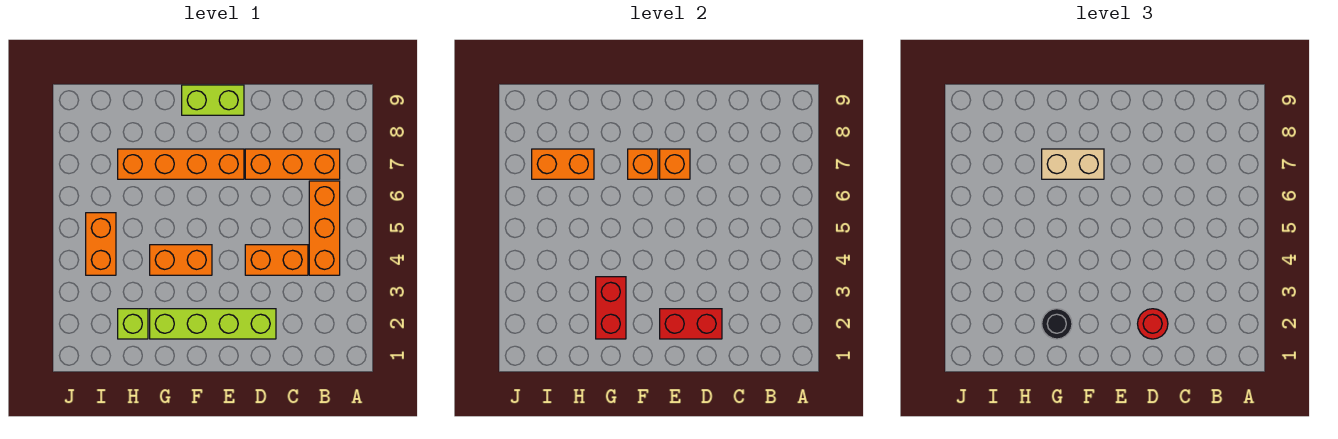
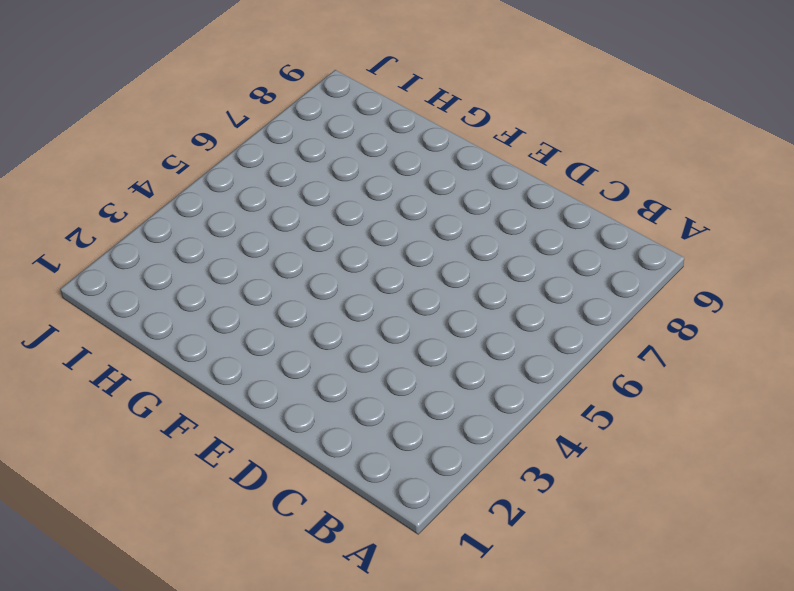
none -> orange brick B4:B6 level 1
none -> orange brick B7:D7 level 1
none -> orange brick C4:D4 level 1

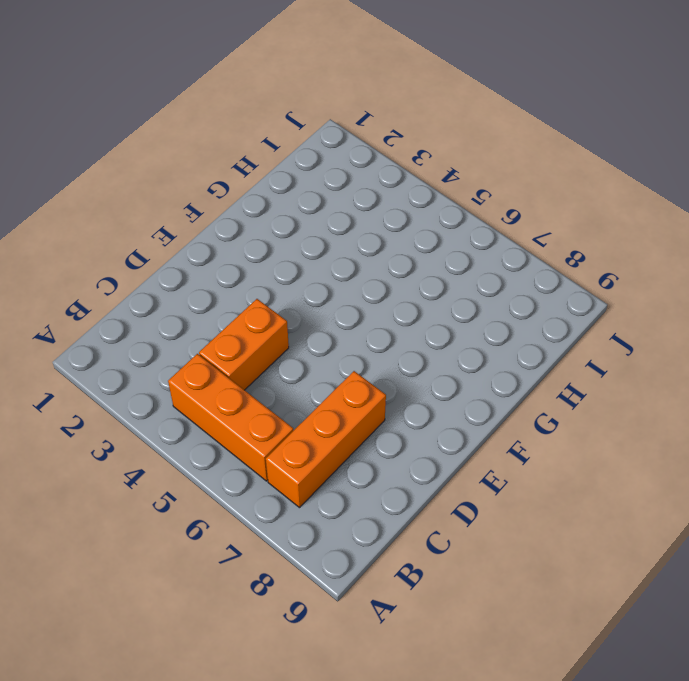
none -> lime brick D2:G2 level 1
none -> orange brick E7:H7 level 1
none -> lime brick E9:F9 level 1

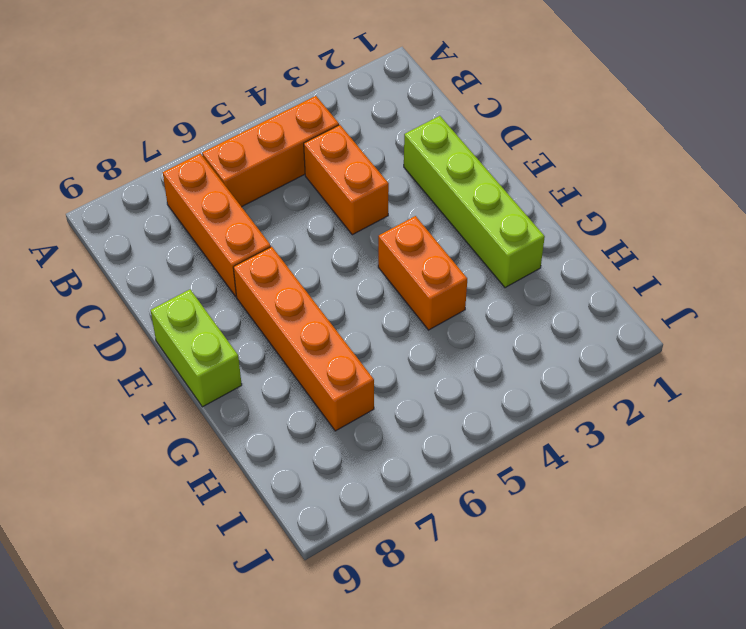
none -> lime brick H2 level 1
none -> orange brick I4:I5 level 1
none -> red brick D2:E2 level 2

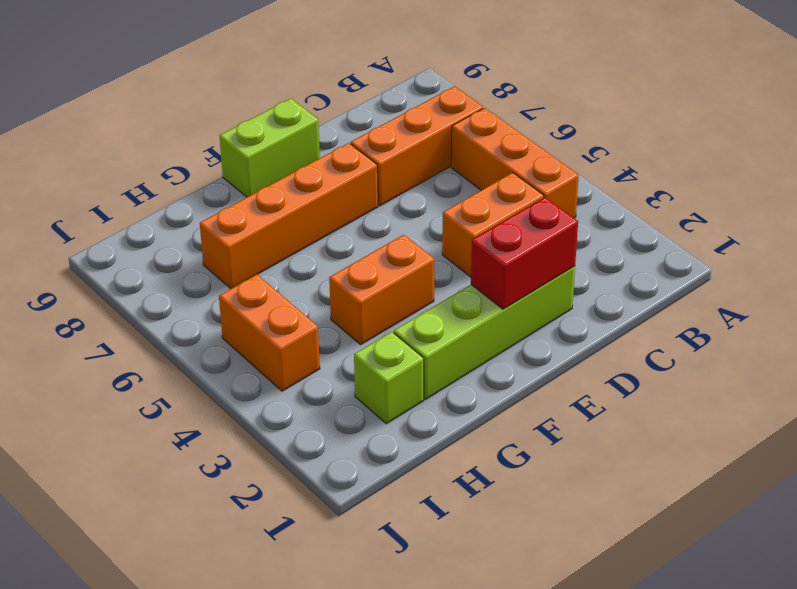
none -> orange brick E7 level 2
none -> orange brick F7 level 2
none -> red brick G2:G3 level 2

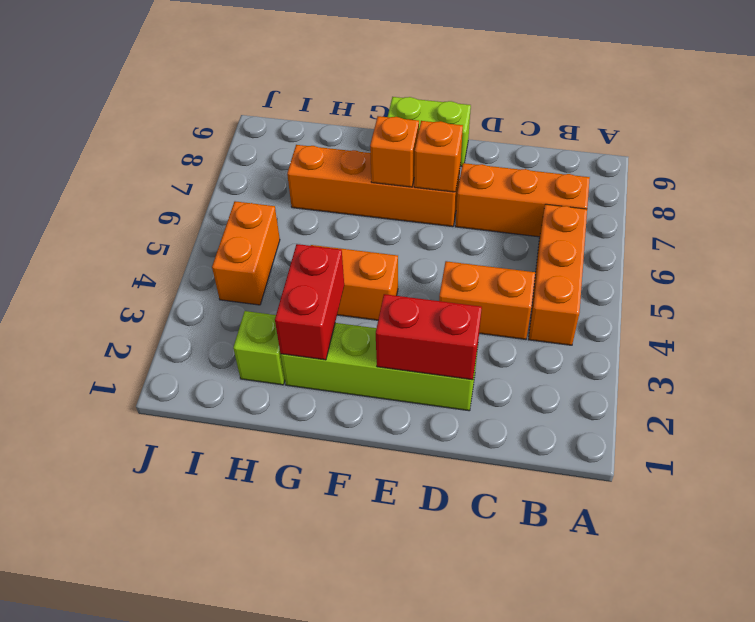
none -> orange brick H7:I7 level 2
none -> red round brick D2 level 3
none -> tan brick F7:G7 level 3

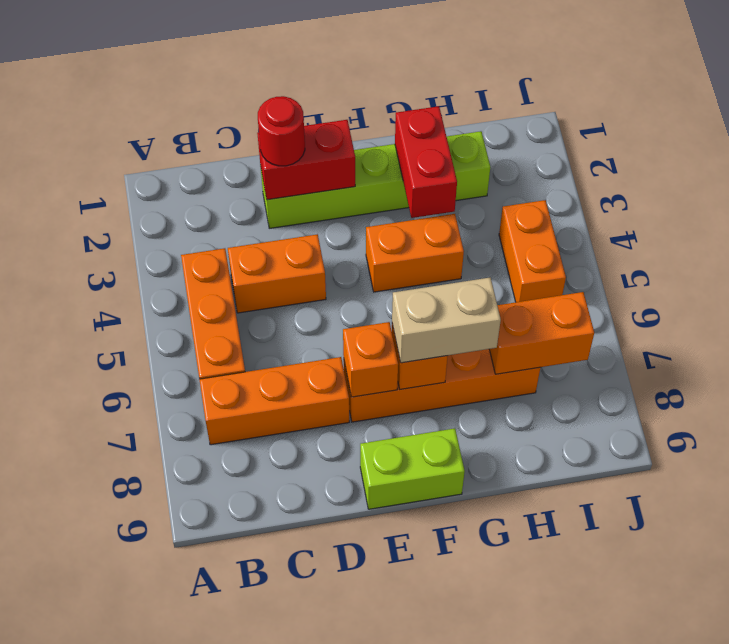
none -> black round brick G2 level 3

